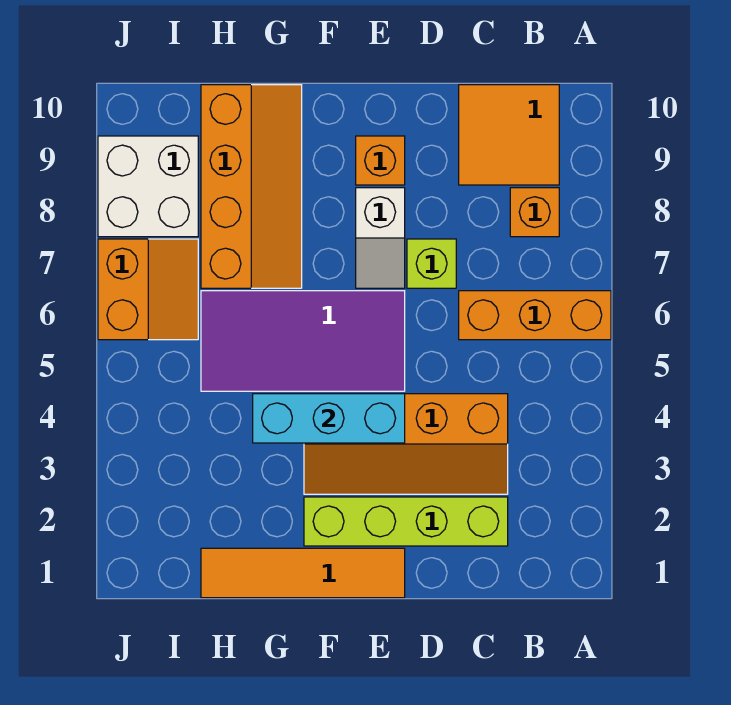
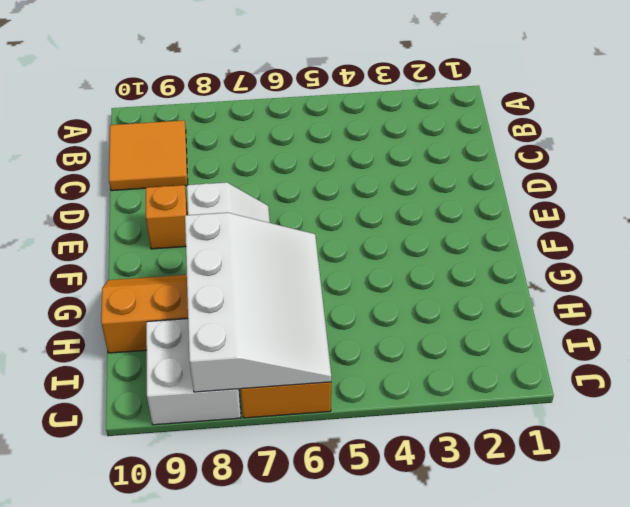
white slope G6:J8 level 2 top 8 -> none
none -> orange brick A6:C6 level 1
none -> orange brick B8 level 1
none -> lime brick C2:F2 level 1

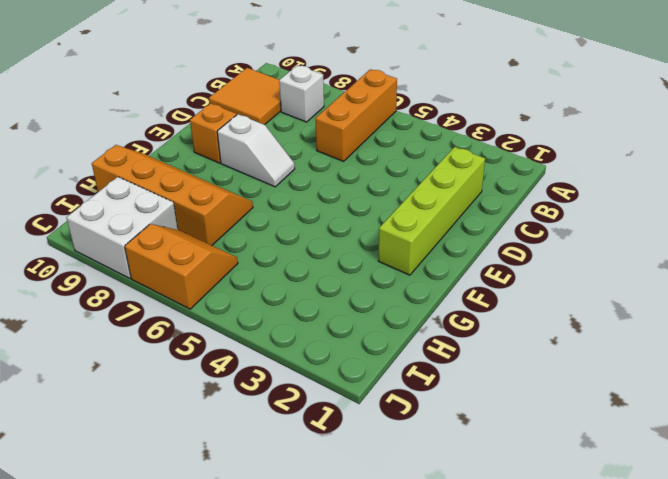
white brick B8 level 1 -> orange brick B8 level 1
none -> orange slope C3:F4 level 1 top 4
none -> lime brick D7 level 1
none -> orange tile E1:H1 level 1

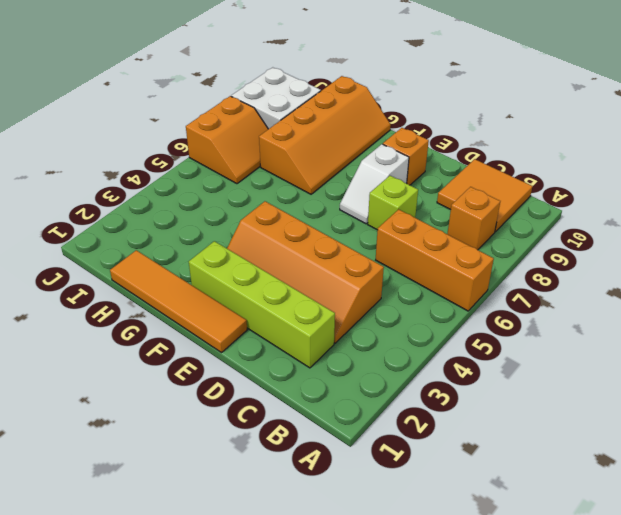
none -> purple tile E5:H6 level 1
none -> cyan brick E4:G4 level 2

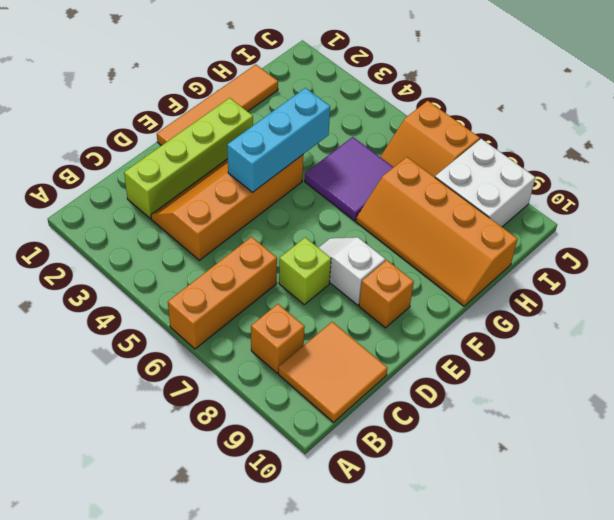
purple tile G5:H6 level 1 -> purple tile E5:H6 level 1

